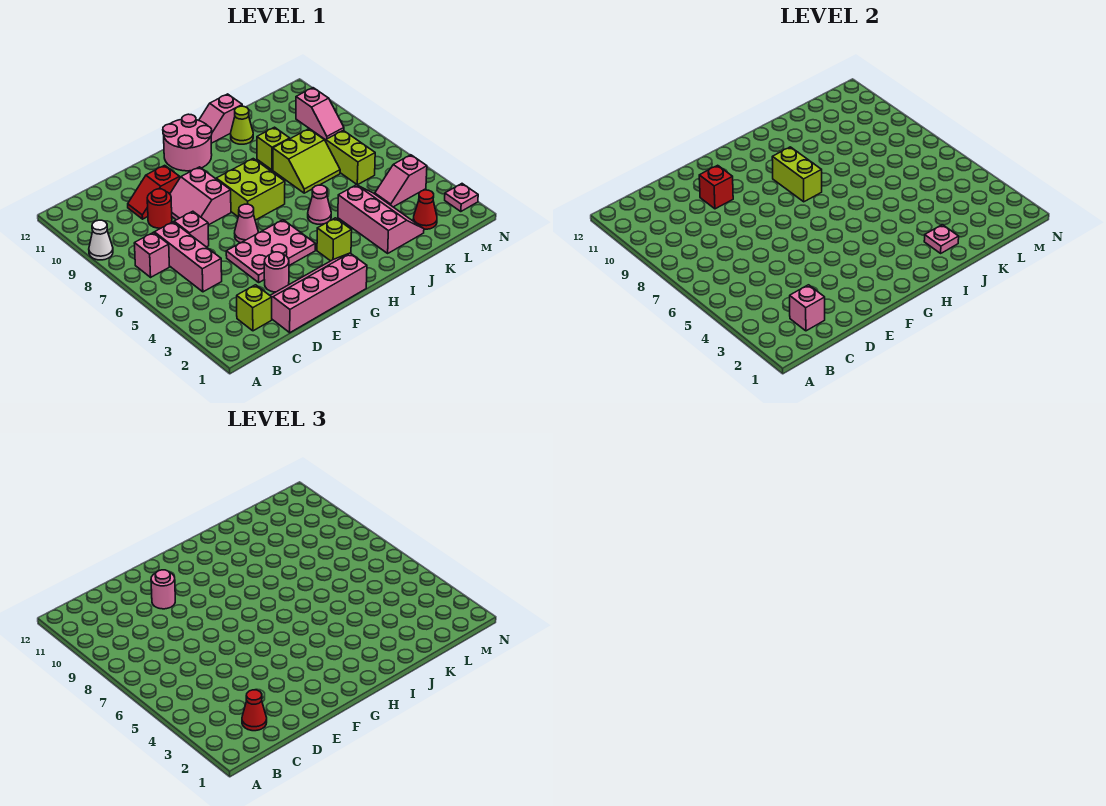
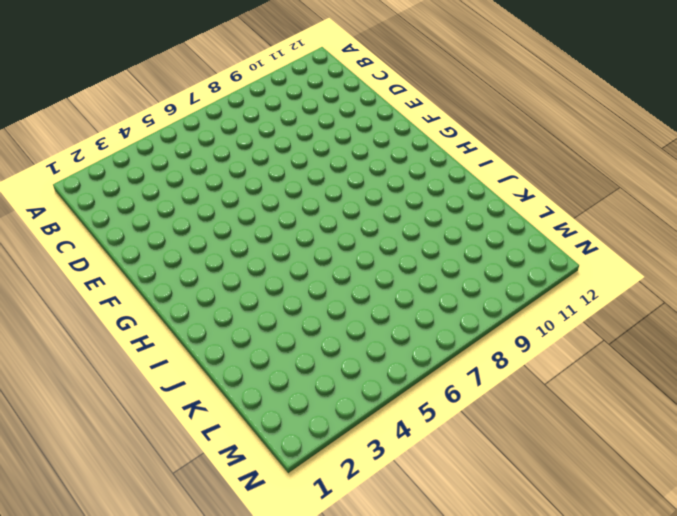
none -> white cone A9 level 1
none -> pink brick B7 level 1
none -> lime brick C2 level 1
none -> pink brick C5:C7 level 1

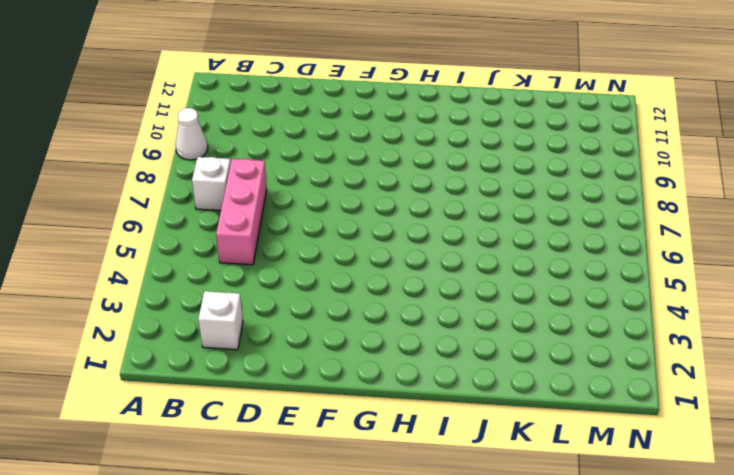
white brick B7 level 1 -> pink brick B7 level 1
white brick C2 level 1 -> lime brick C2 level 1
none -> pink slope D1:G2 level 1 top 1
none -> pink brick D7 level 1
none -> red round brick D9 level 1
none -> red slope D10:E10 level 1 top E

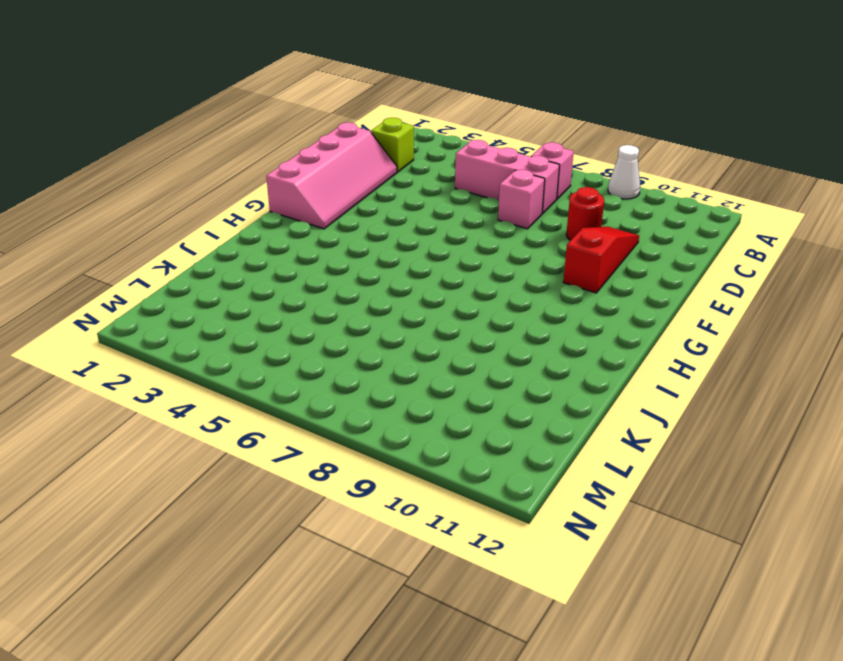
red slope D10:F10 level 1 top F -> red slope D10:E10 level 1 top E
none -> pink round brick E3 level 1
none -> pink plate E4:G5 level 1
none -> pink slope E8:F9 level 1 top F
none -> pink cone F6 level 1

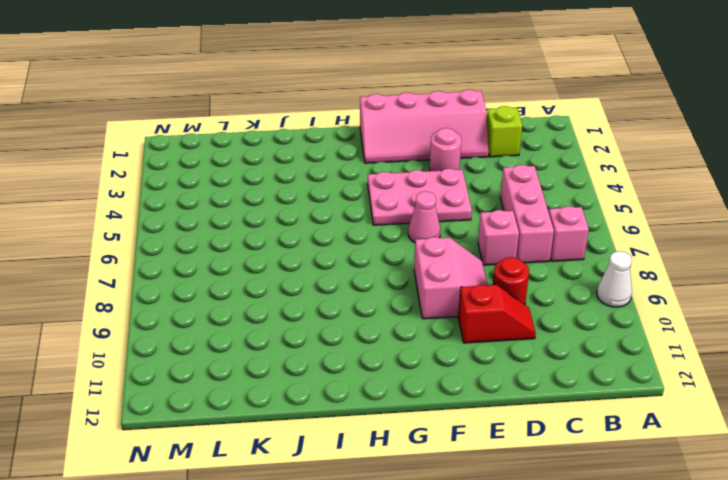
none -> lime brick G7:H8 level 1
none -> pink round brick G11:H12 level 1
none -> lime brick H3 level 1
none -> pink cone I5 level 1

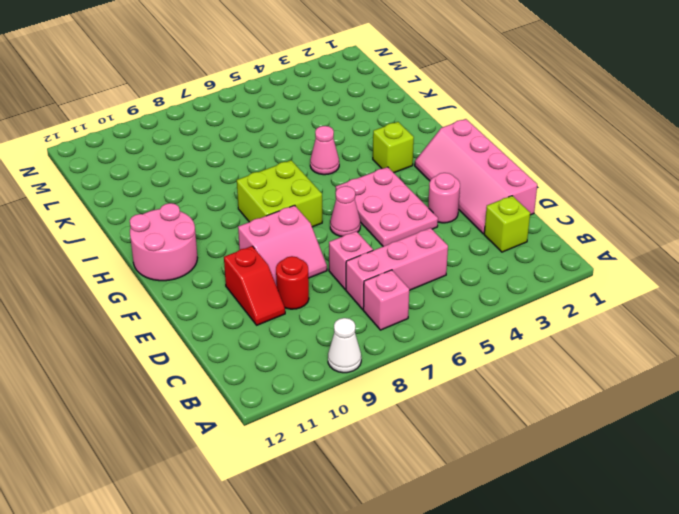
none -> pink slope I12:J12 level 1 top J
none -> pink slope J2:K4 level 1 top J
none -> lime slope J7:K8 level 1 top 8
none -> lime brick J9 level 1

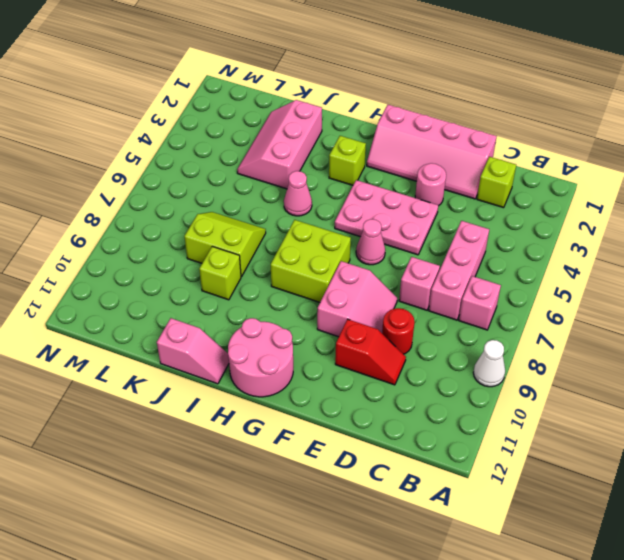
none -> lime cone J11 level 1
none -> red cone L2 level 1
none -> pink slope L4:M4 level 1 top M
none -> lime brick L6:L7 level 1

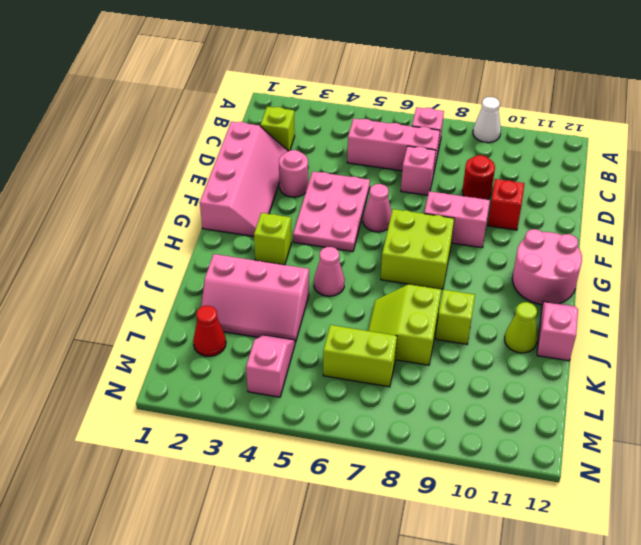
none -> pink slope M9:M10 level 1 top 10
none -> pink plate N2 level 1
none -> pink brick C2 level 2
none -> red brick E10 level 2

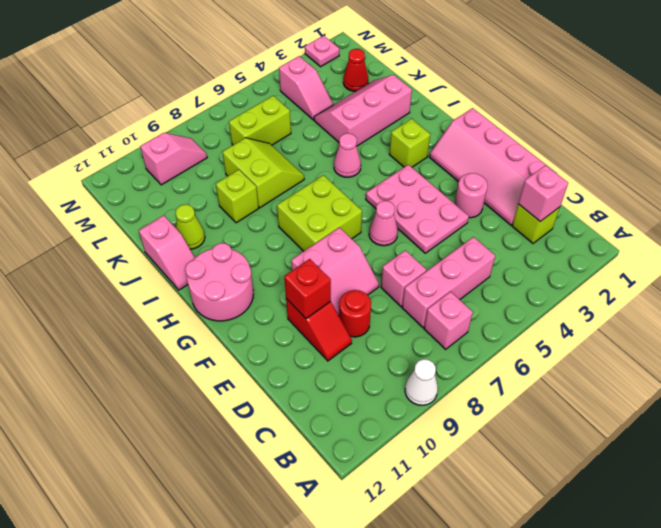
none -> lime brick H8:H9 level 2
none -> pink plate J2 level 2
none -> red cone C2 level 3
none -> pink round brick E10 level 3

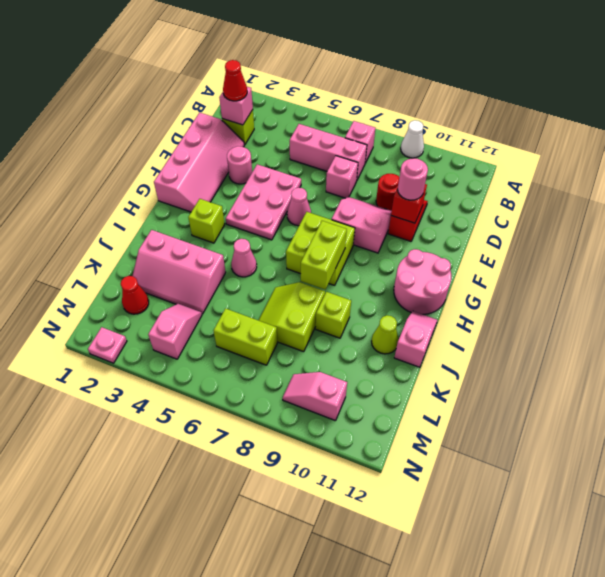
lime brick H8:I8 level 2 -> lime brick H8:H9 level 2
none -> pink plate J2 level 2

